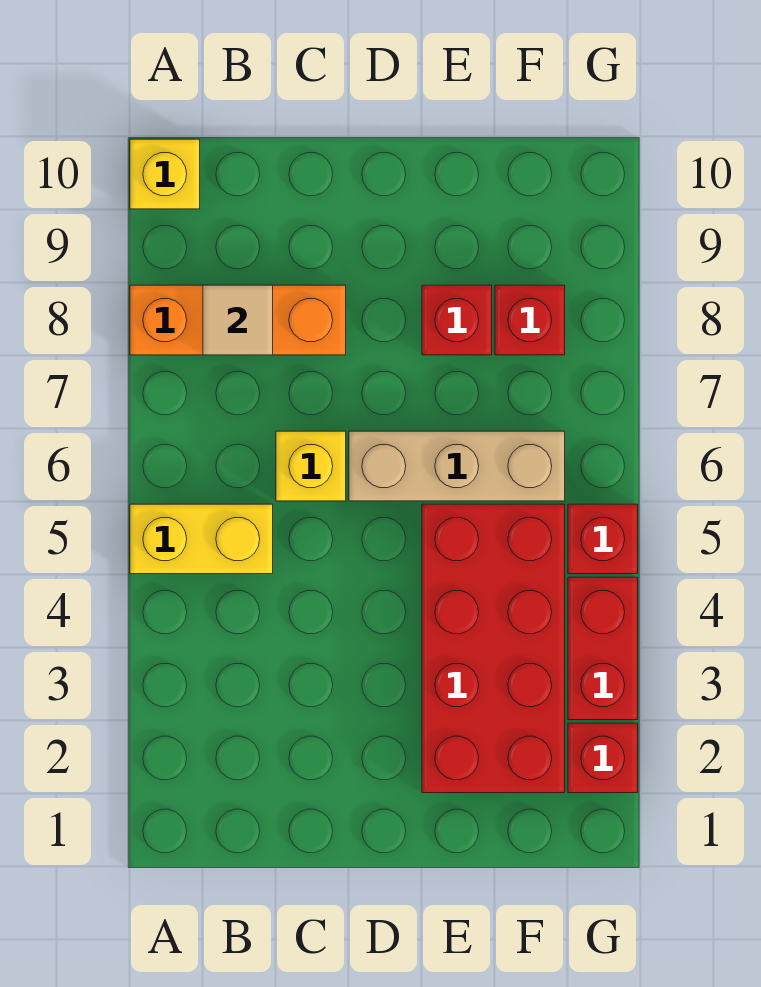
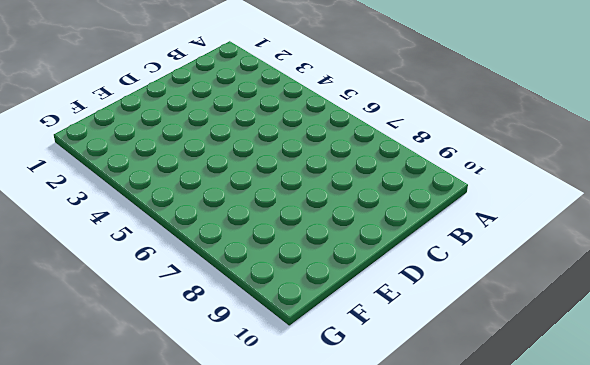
none -> yellow brick A5:B5 level 1
none -> orange brick A8:C8 level 1
none -> yellow brick A10 level 1

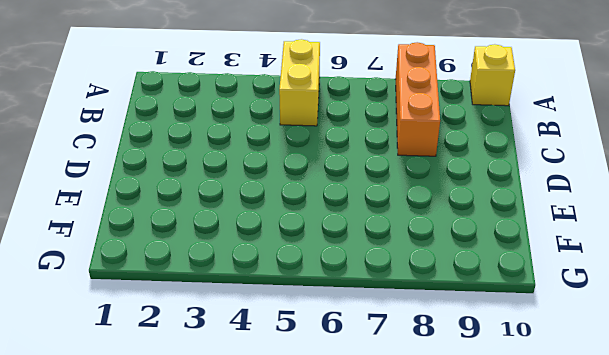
none -> yellow brick C6 level 1
none -> tan brick D6:F6 level 1
none -> red brick E2:F5 level 1

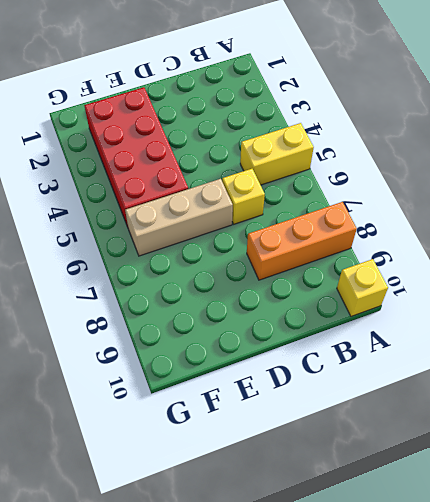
none -> red brick E8 level 1
none -> red brick F8 level 1
none -> red brick G2 level 1

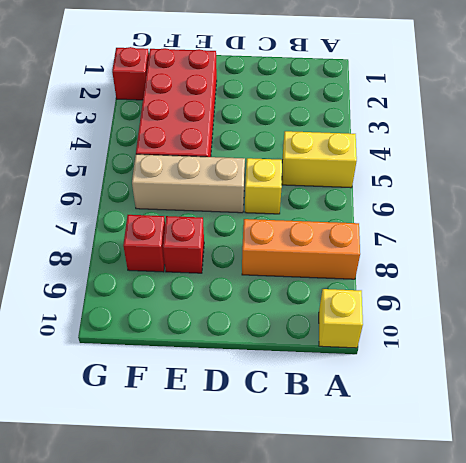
none -> red brick G3:G4 level 1
none -> red brick G5 level 1
none -> tan tile B8 level 2

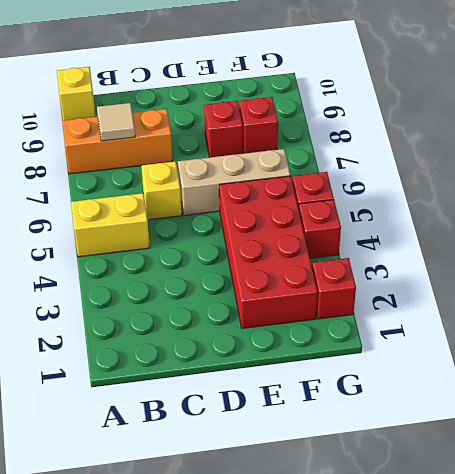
red brick G4 level 1 -> red brick G3:G4 level 1

